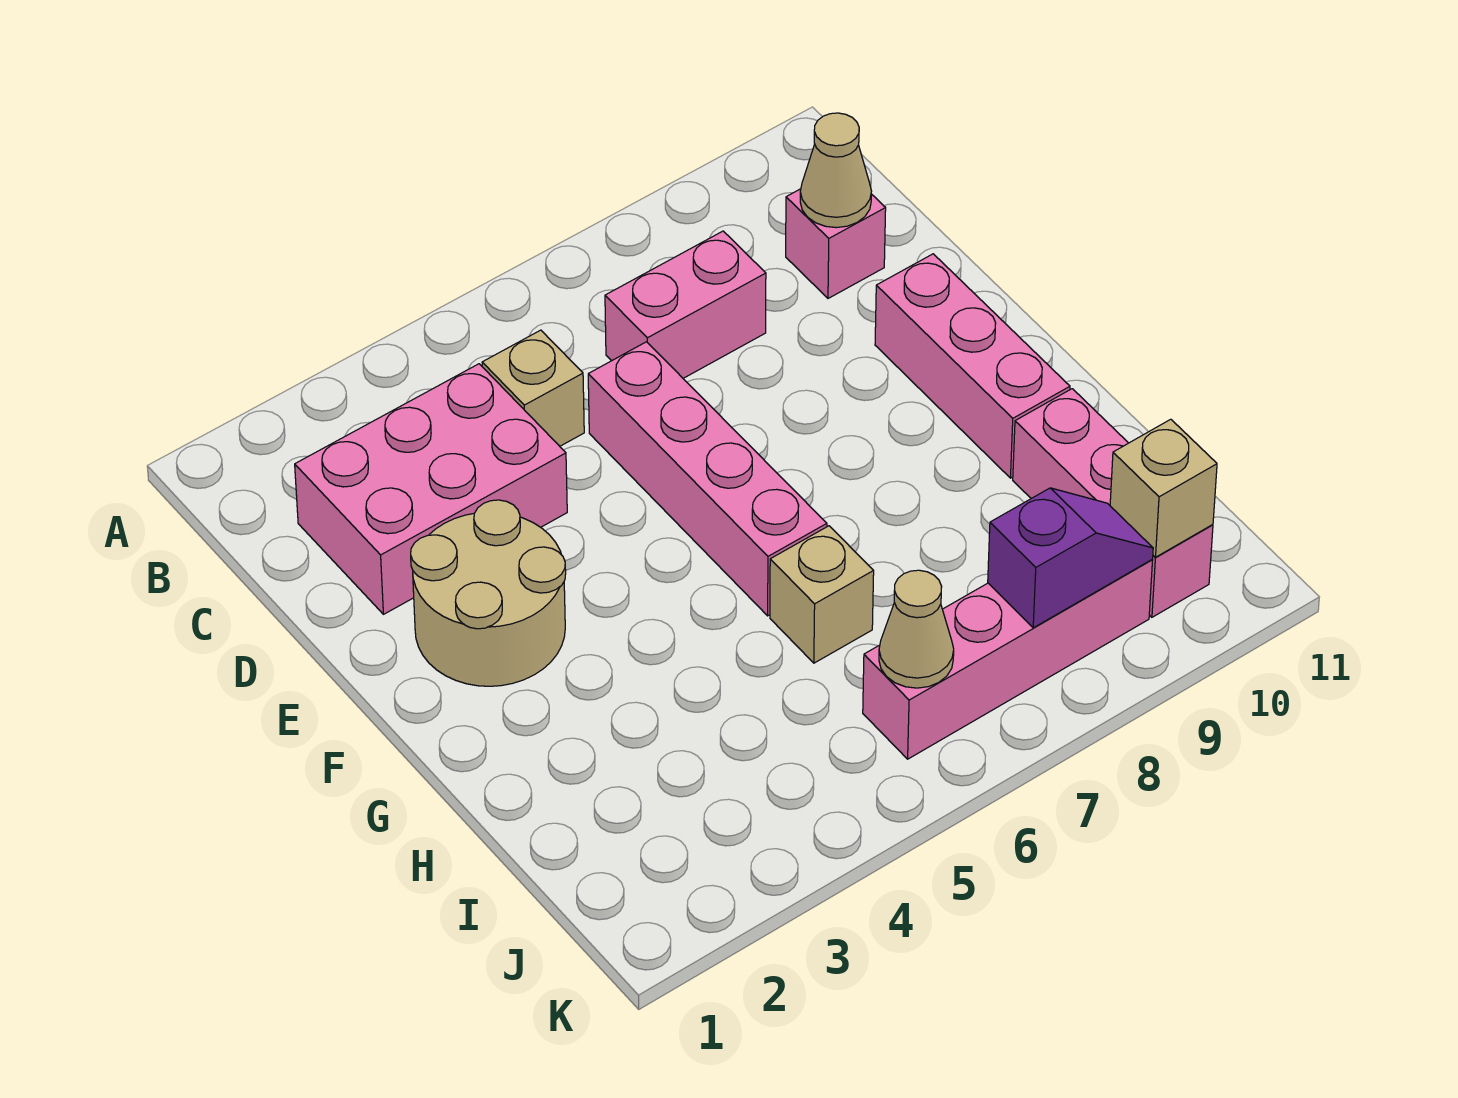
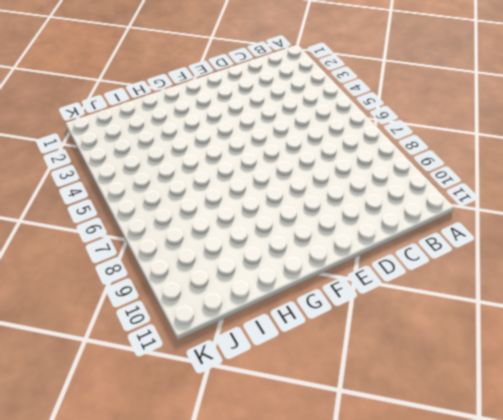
none -> pink brick C2:D4 level 1
none -> tan brick C5 level 1
none -> pink brick C7:C8 level 1

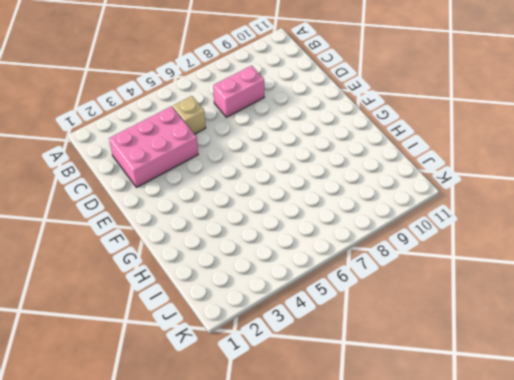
none -> pink brick C10 level 1
none -> pink brick D6:G6 level 1
none -> tan round brick E2:F3 level 1

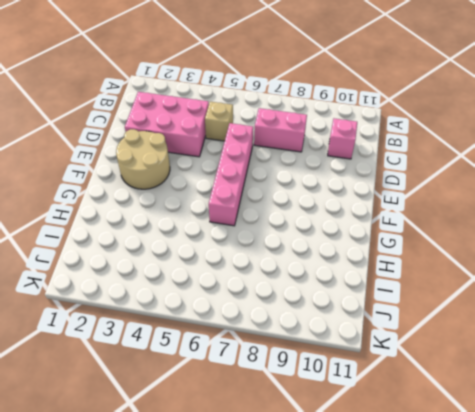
none -> pink brick E10:G10 level 1
none -> tan brick H6 level 1
none -> pink brick H10:J10 level 1

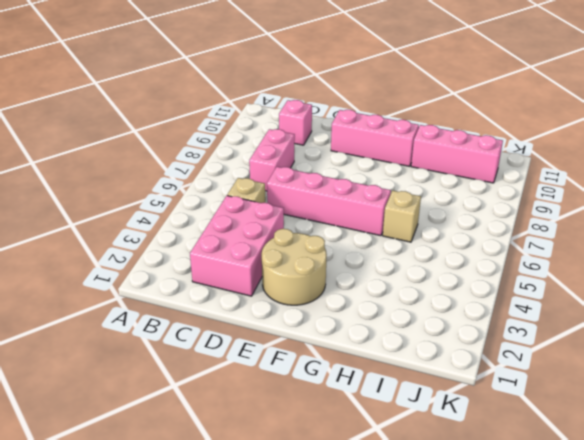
none -> pink brick J6:J9 level 1
none -> tan cone C10 level 2
none -> tan cone J6 level 2

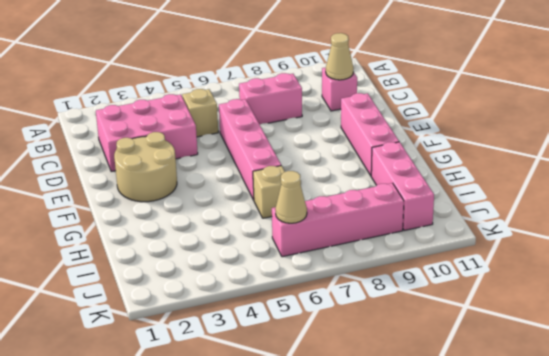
none -> purple slope J8:J9 level 2 top 8
none -> tan brick J10 level 2

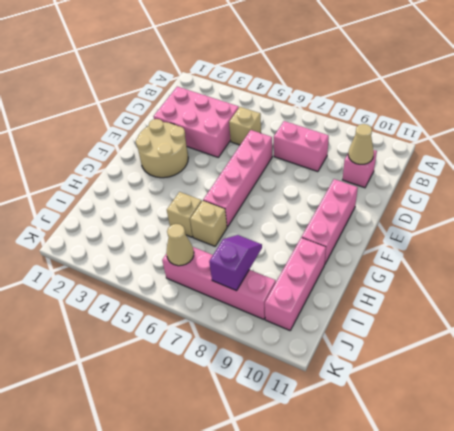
tan brick H5 level 1 -> tan brick J10 level 2
purple slope I8:J8 level 2 top J -> purple slope J8:J9 level 2 top 8

